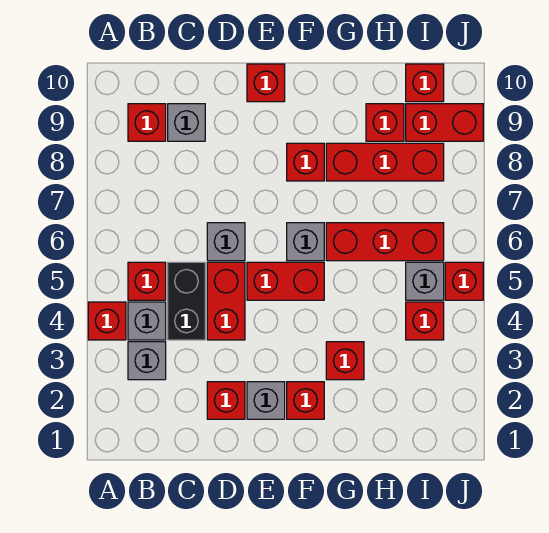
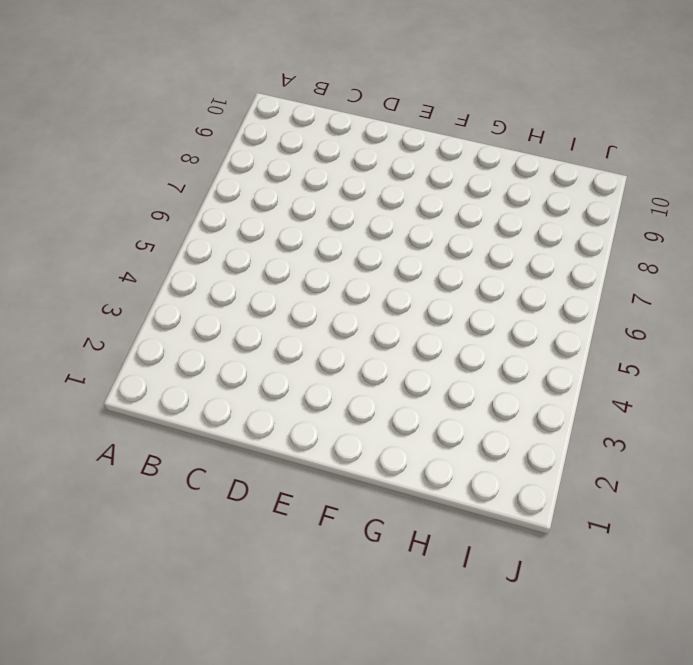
none -> red brick A4 level 1
none -> grey brick B3 level 1
none -> grey brick B4 level 1

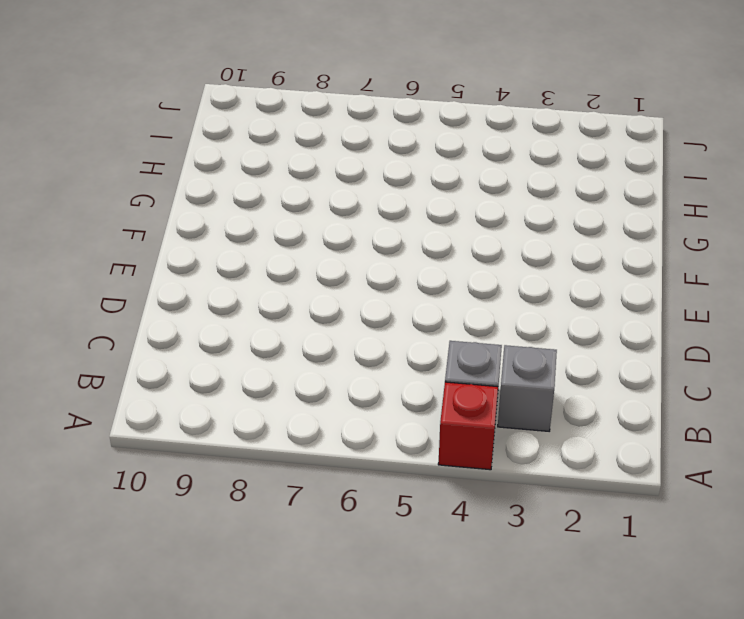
none -> red brick B5 level 1
none -> red brick B9 level 1
none -> black brick C4:C5 level 1

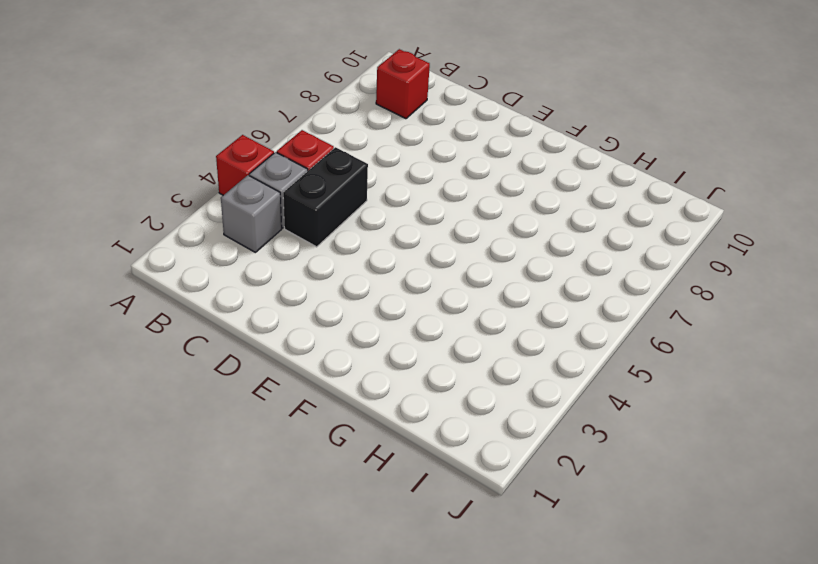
none -> grey brick C9 level 1
none -> red brick D2 level 1
none -> red brick D4:D5 level 1

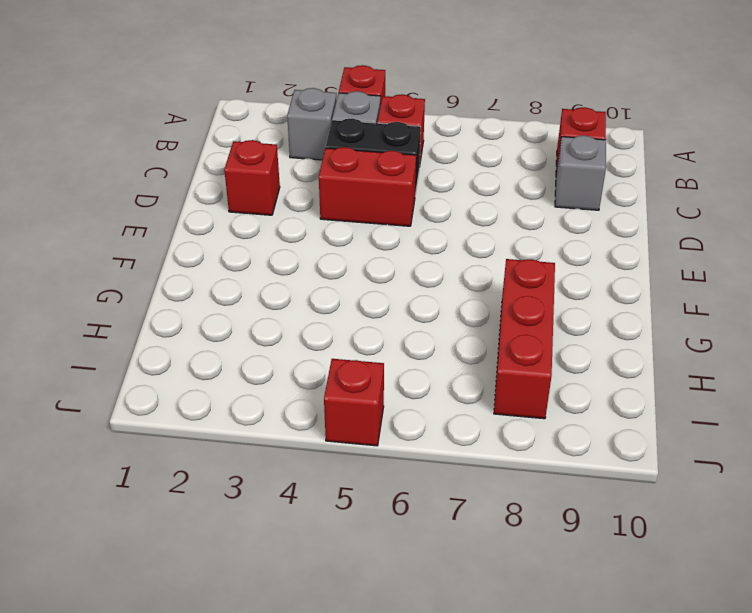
none -> grey brick D6 level 1
none -> grey brick E2 level 1
none -> red brick E5:F5 level 1

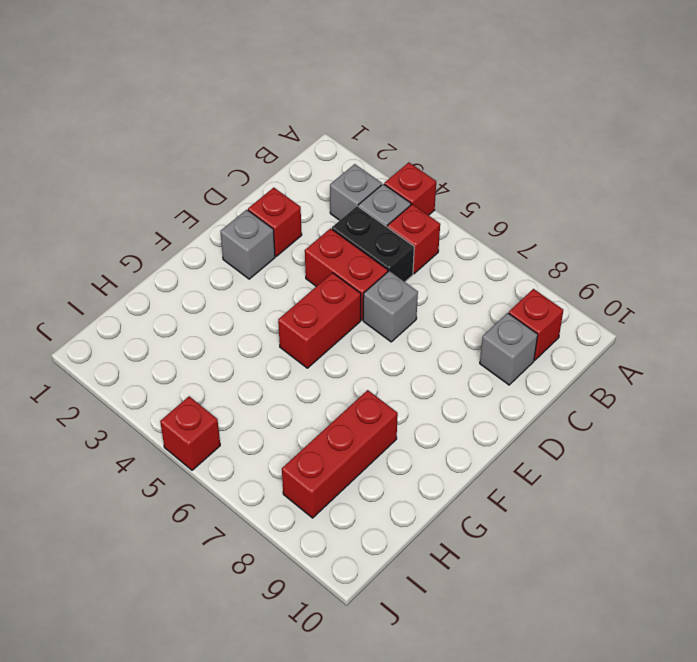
none -> red brick E10 level 1
none -> red brick F2 level 1
none -> grey brick F6 level 1

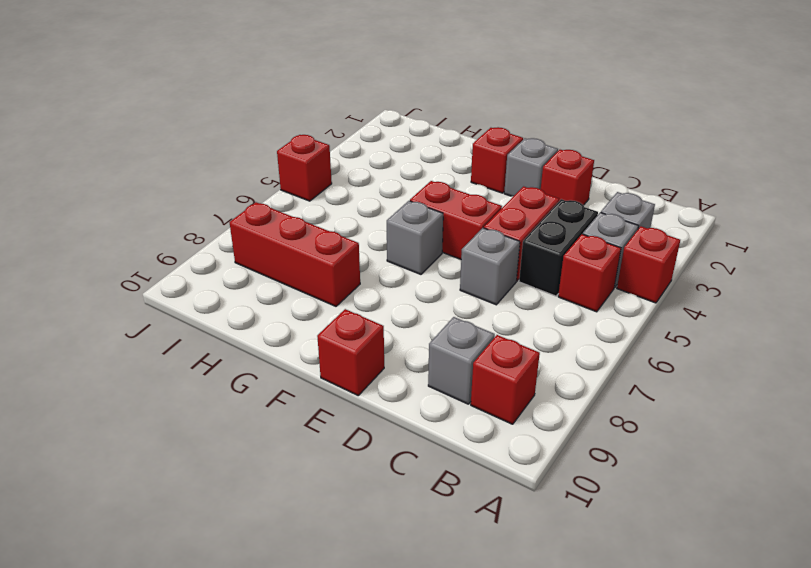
none -> red brick F8 level 1
none -> red brick G3 level 1
none -> red brick G6:I6 level 1

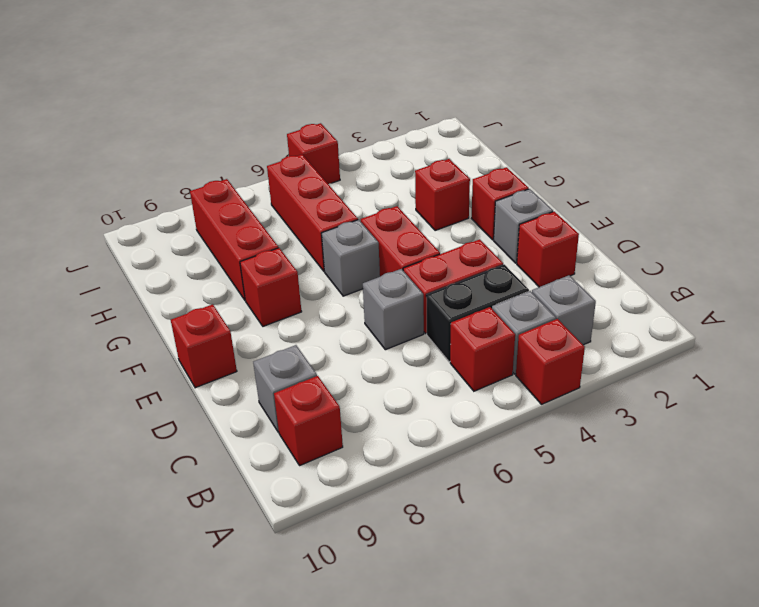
none -> red brick H9 level 1
none -> red brick I4 level 1
none -> grey brick I5 level 1

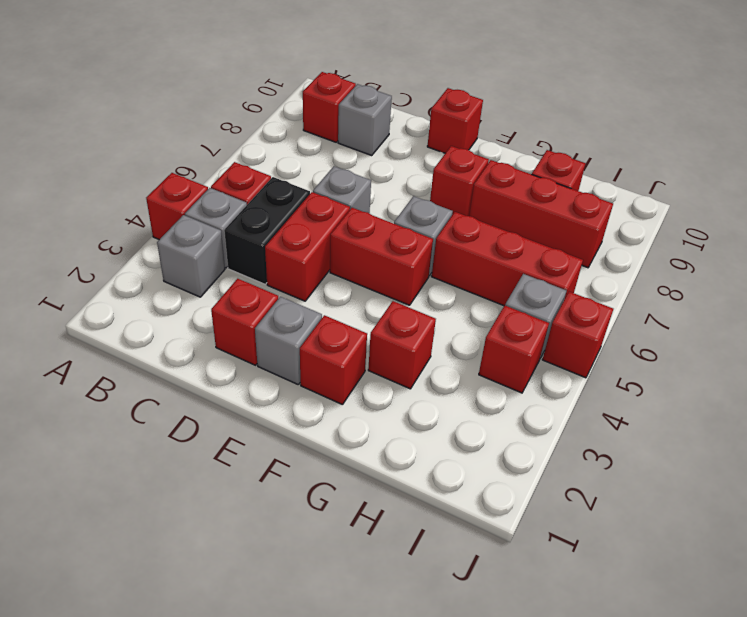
none -> red brick I9:J9 level 1
none -> red brick I10 level 1

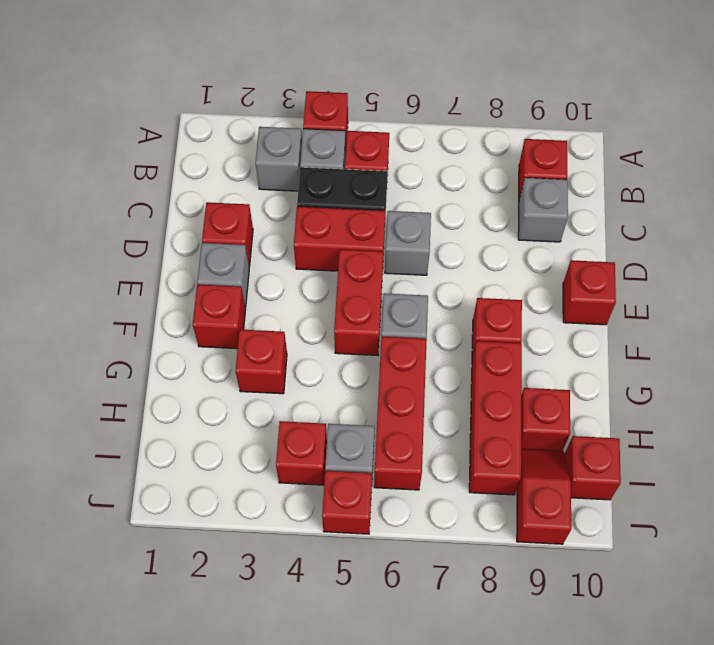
red slope I9:J9 level 1 top J -> red brick I9:J9 level 1

